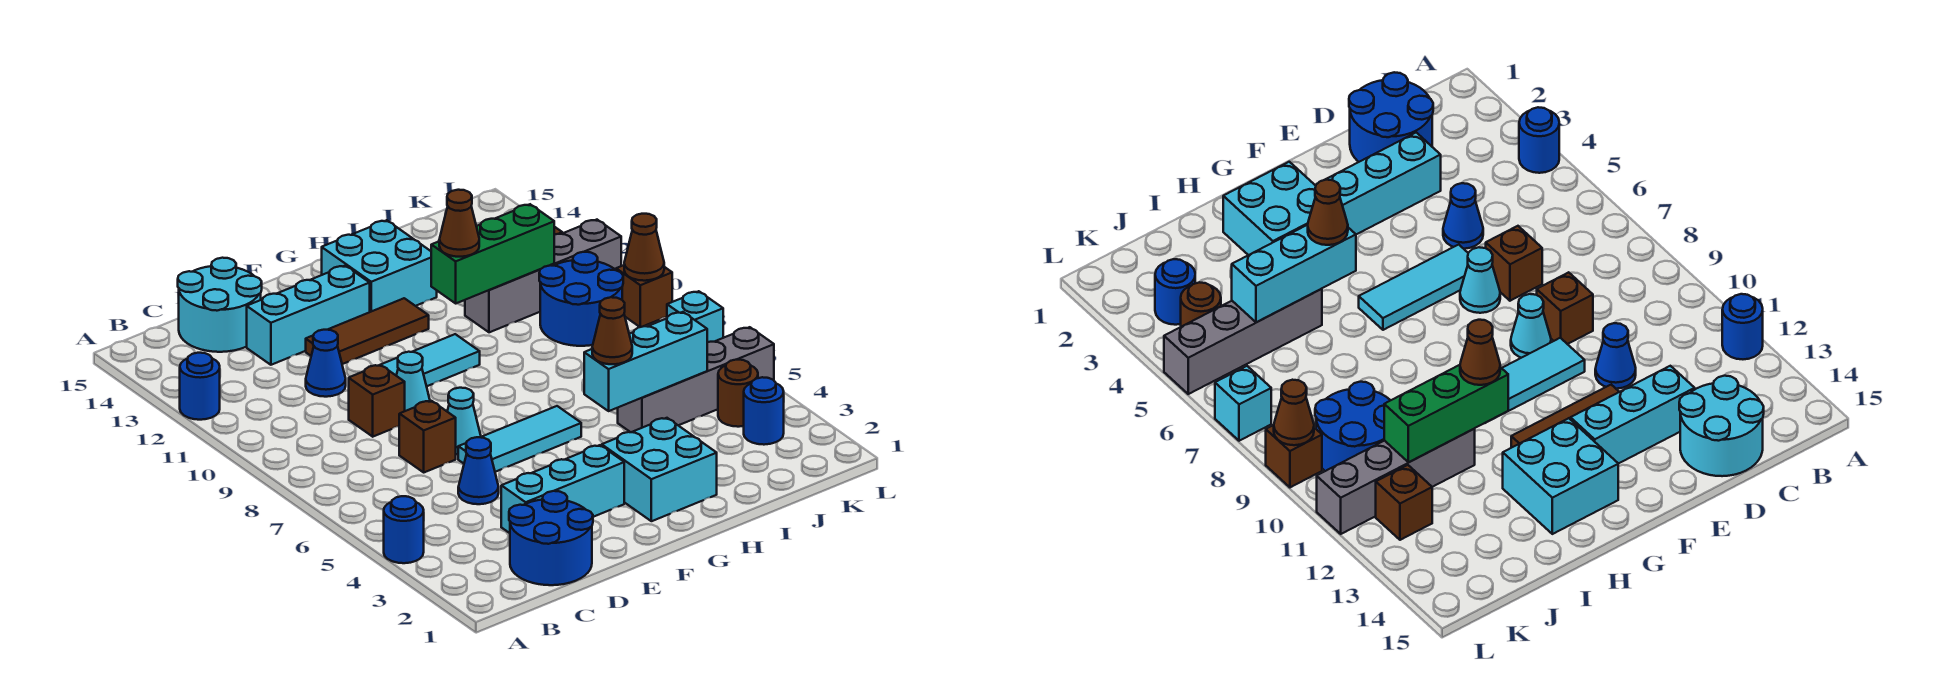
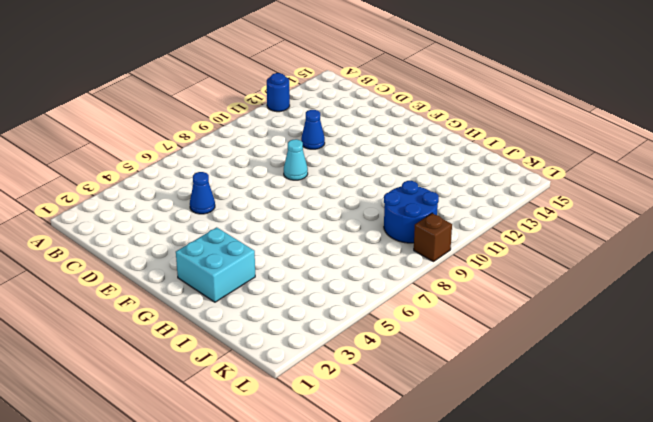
none -> blue round brick A4 level 1
none -> blue round brick C1:D2 level 1
none -> cyan round brick C14:D15 level 1
none -> cyan brick D3:F3 level 1

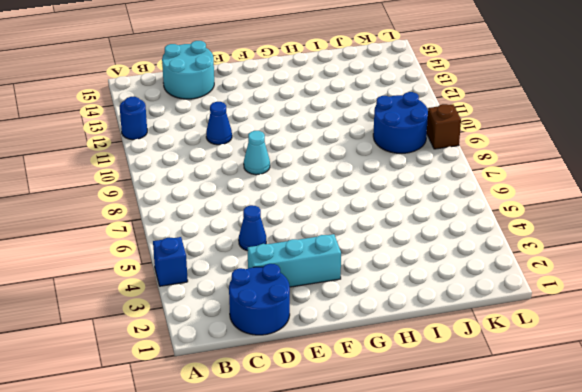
blue brick A4 level 1 -> blue round brick A4 level 1
none -> brown brick D7 level 1
none -> brown brick D9 level 1
none -> cyan brick D13:F13 level 1
none -> cyan tile E6:G6 level 1

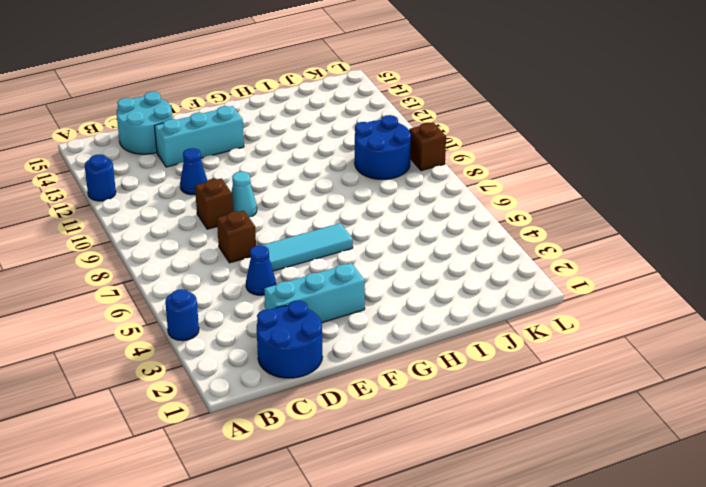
none -> cyan cone E7 level 1
none -> cyan tile E10:G10 level 1
none -> brown tile E12:G12 level 1
none -> cyan brick G2:H3 level 1

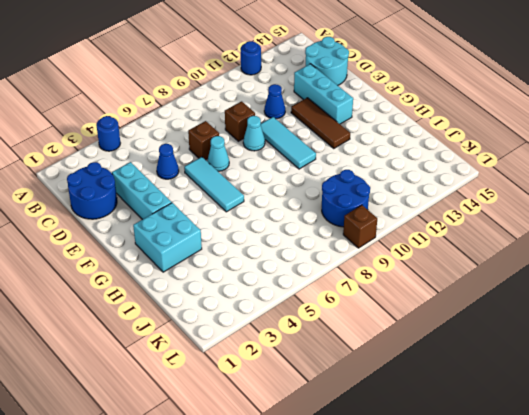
none -> cyan brick G13:H14 level 1
none -> grey brick I5:L5 level 1
none -> grey brick I11:L11 level 1
none -> blue round brick K3 level 1

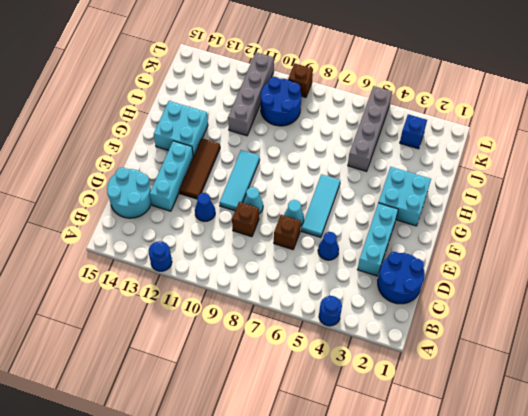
blue brick K3 level 1 -> blue round brick K3 level 1
none -> brown round brick K4 level 1
none -> brown brick K12 level 1
none -> cyan brick L7 level 1
none -> cyan brick H5:J5 level 2

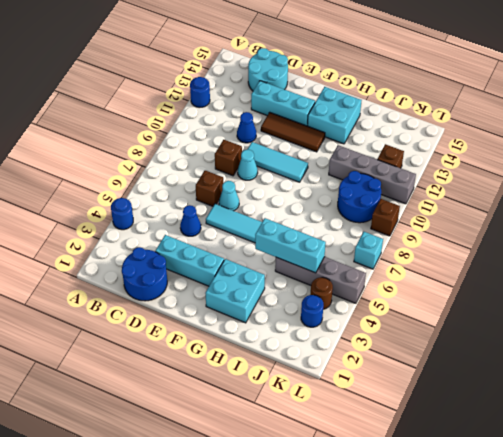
none -> green brick H11:J11 level 2
none -> brown cone L9 level 2
none -> brown cone H5 level 3
none -> brown cone H11 level 3

